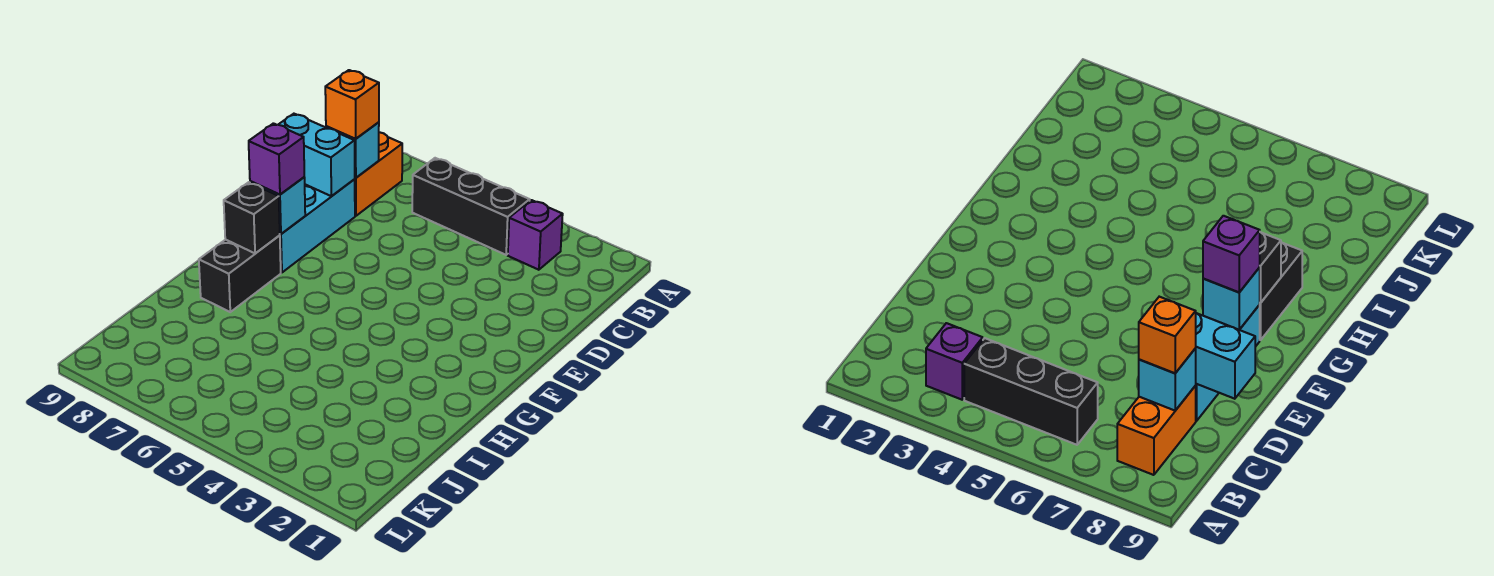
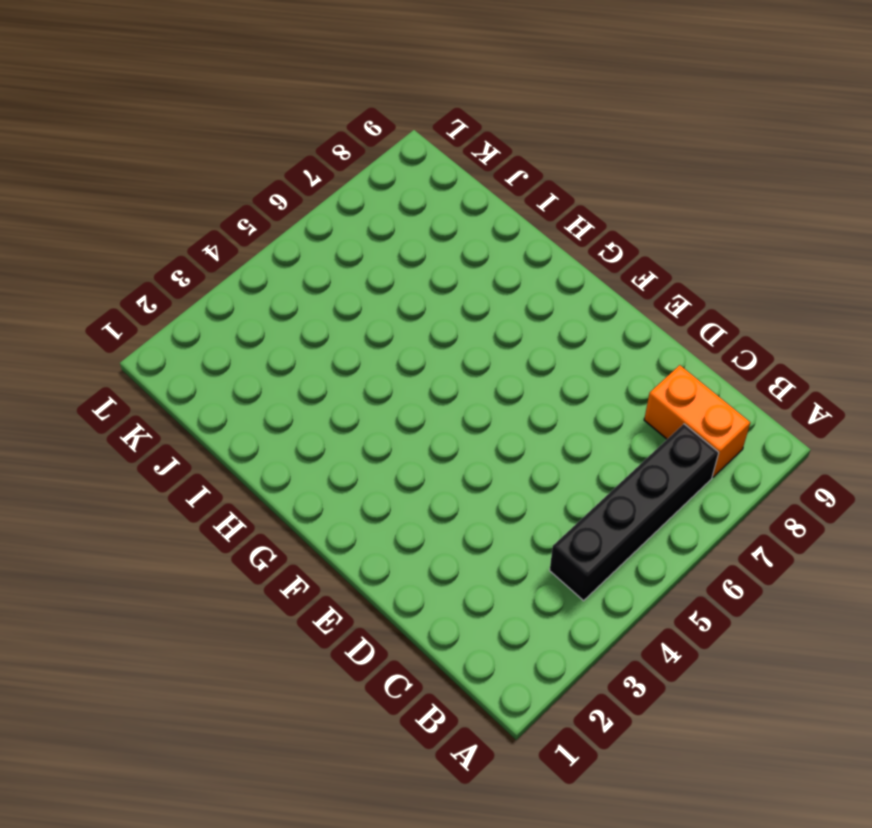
black brick B4:B7 level 1 -> black brick B4:B6 level 1
none -> purple brick B3 level 1
none -> cyan brick D8:F8 level 1

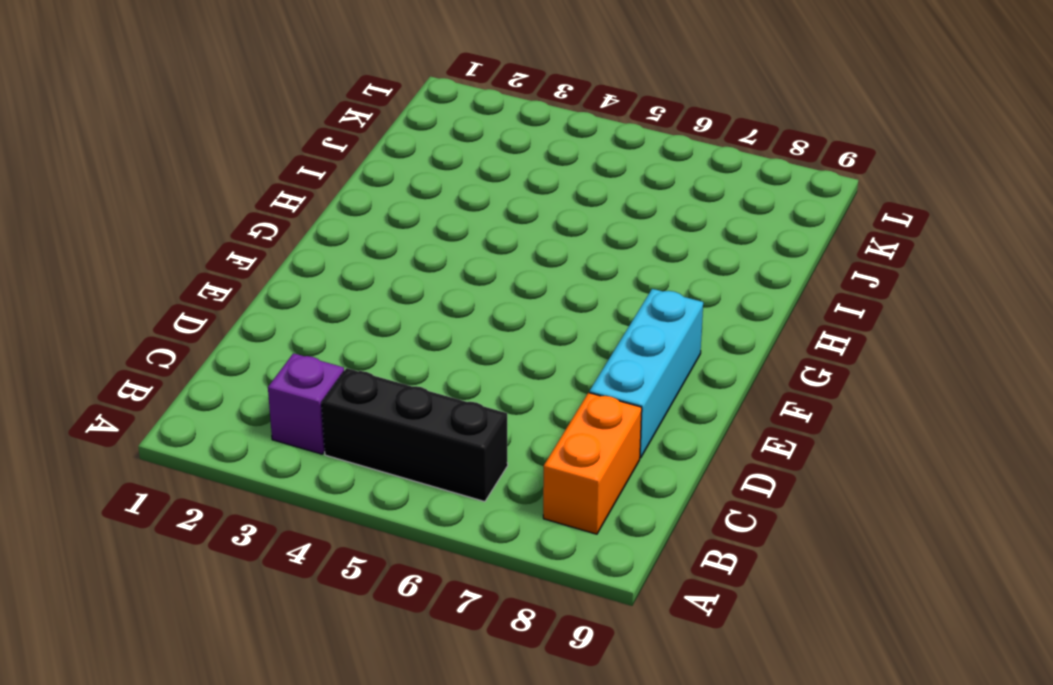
none -> black brick G8:H8 level 1
none -> cyan brick C8 level 2

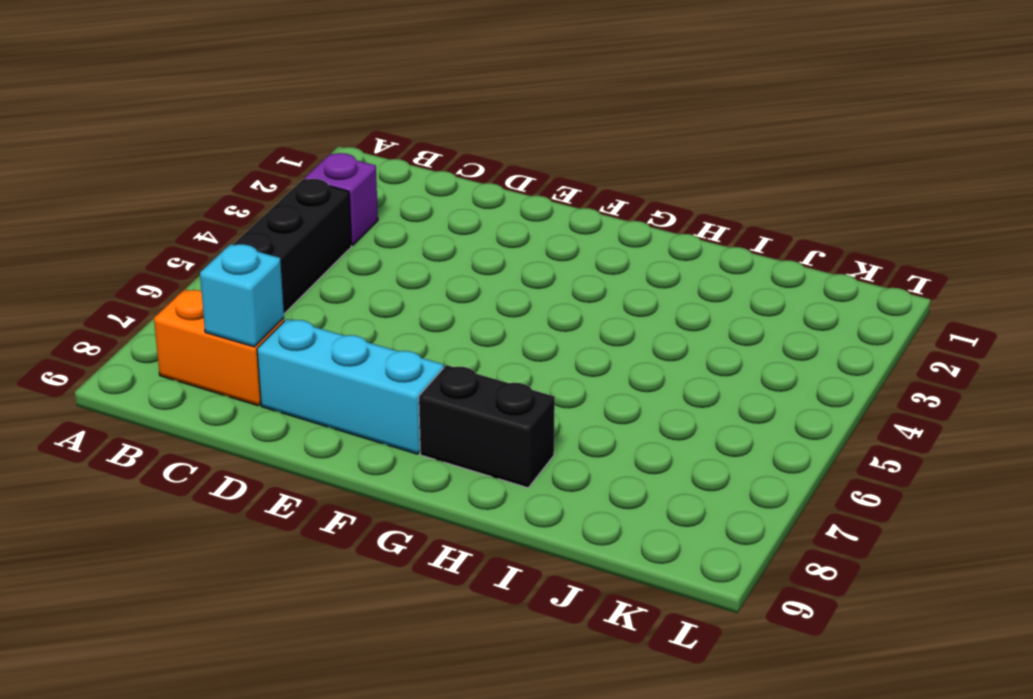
none -> cyan brick D8:D9 level 2
none -> cyan brick F8 level 2

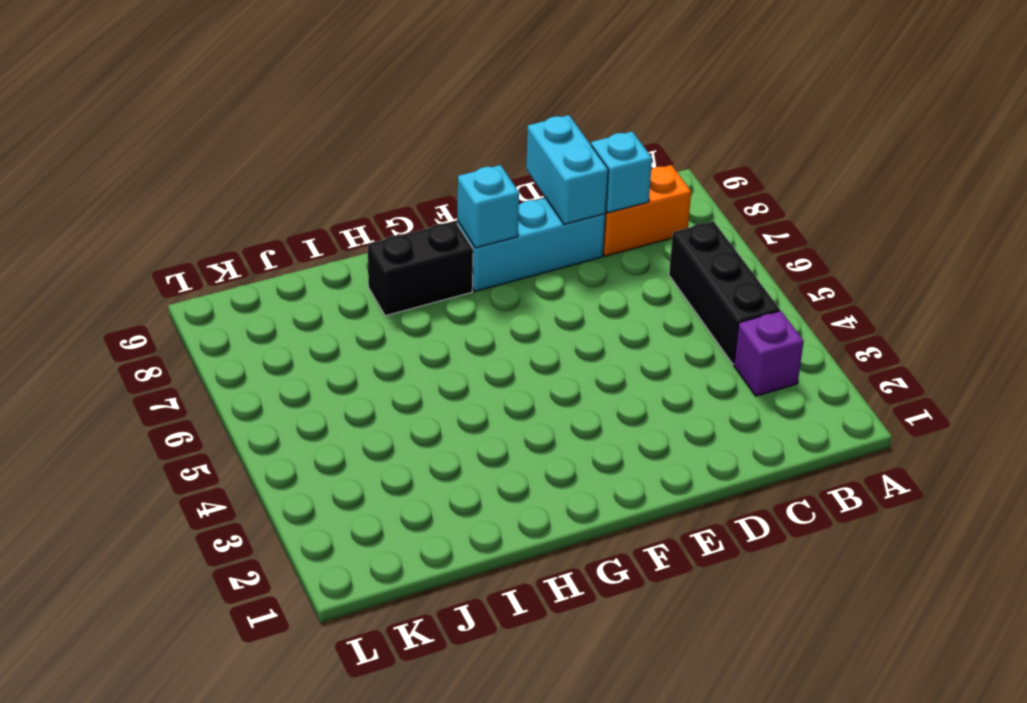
none -> black brick G8 level 2
none -> orange brick C8 level 3

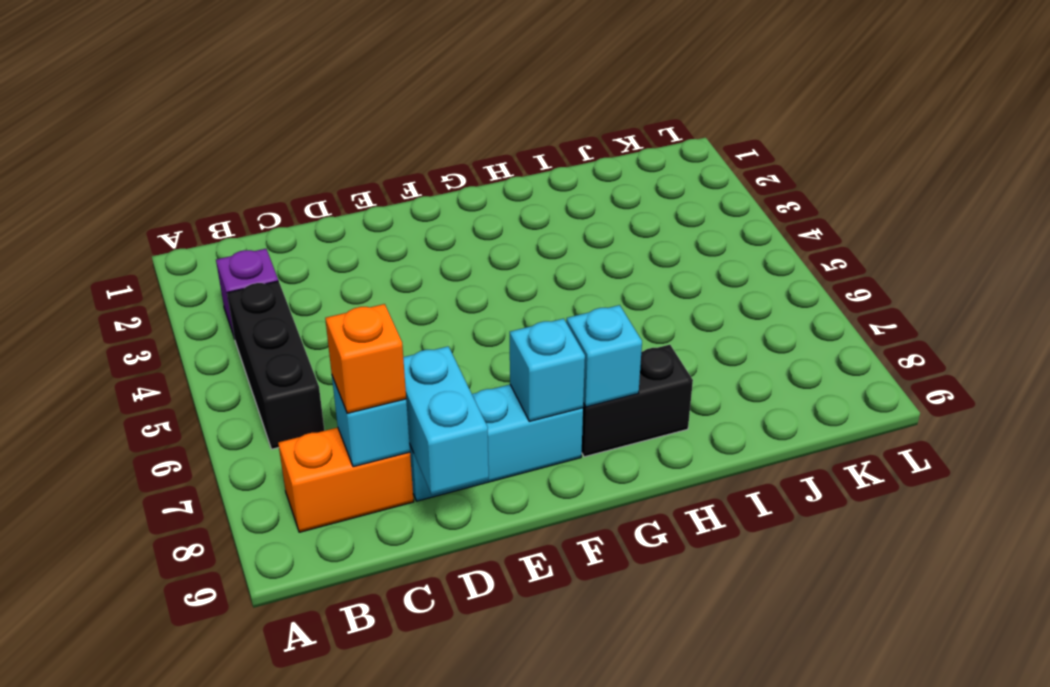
cyan brick G8 level 2 -> black brick G8 level 2
none -> purple brick F8 level 3

